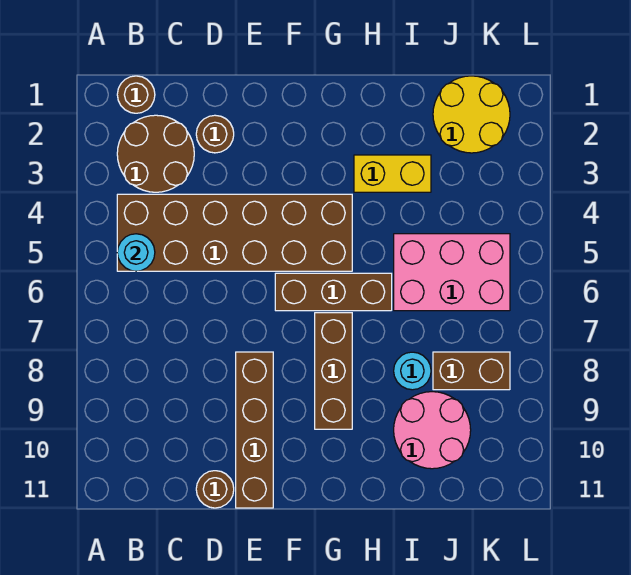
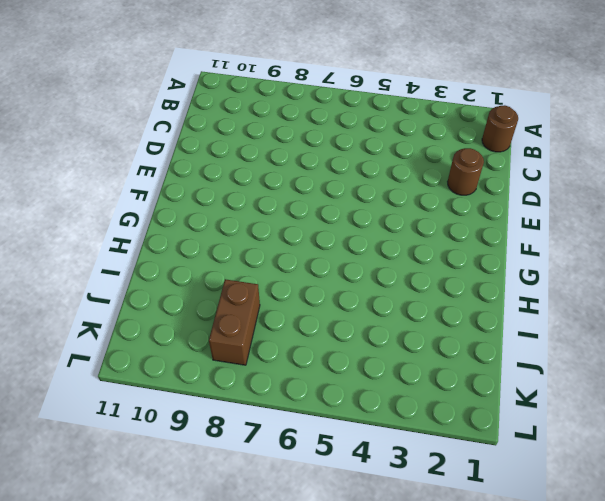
none -> brown round brick B2:C3 level 1
none -> brown brick B4:G5 level 1
none -> brown round brick D11 level 1

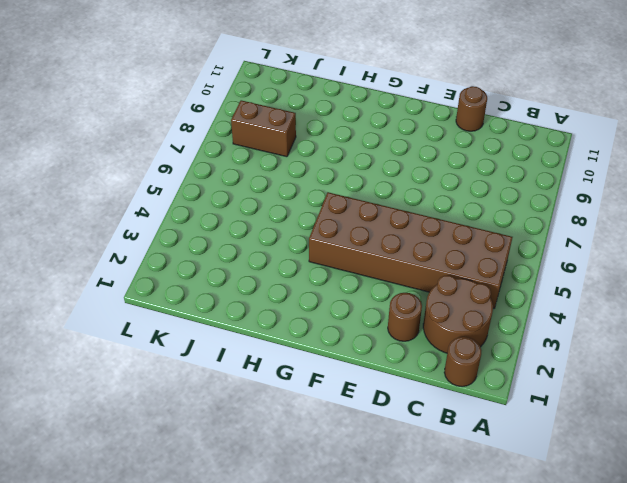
none -> brown brick E8:E11 level 1
none -> brown brick F6:H6 level 1
none -> brown brick G7:G9 level 1

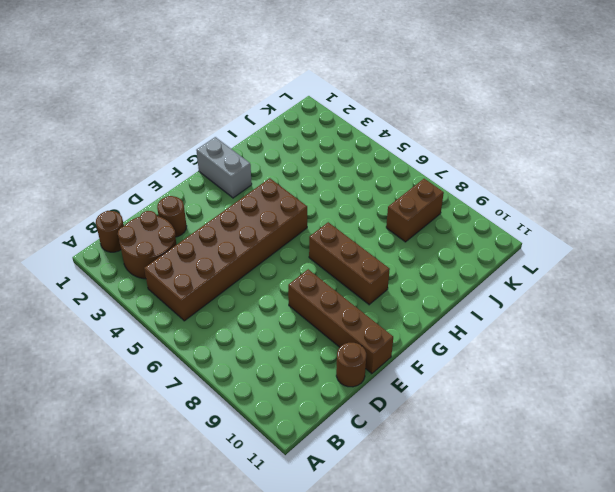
grey brick G1:G2 level 1 -> none
none -> brown brick F6:H6 level 1
none -> yellow brick H3:I3 level 1
none -> pink brick I5:K6 level 1

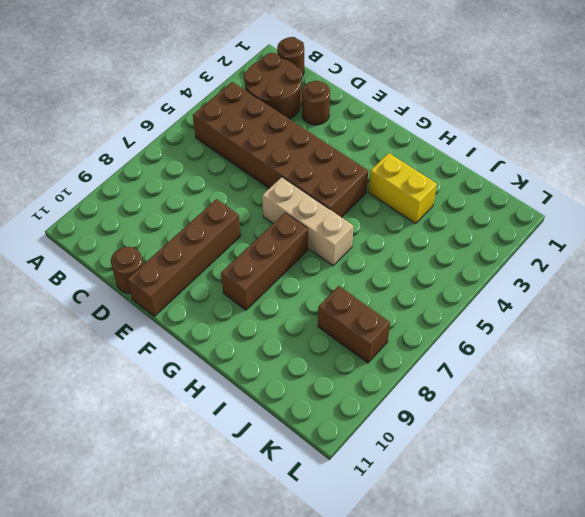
tan brick F6:H6 level 1 -> brown brick F6:H6 level 1
none -> pink brick I5:K6 level 1
none -> cyan round brick I8 level 1
none -> pink round brick I9:J10 level 1

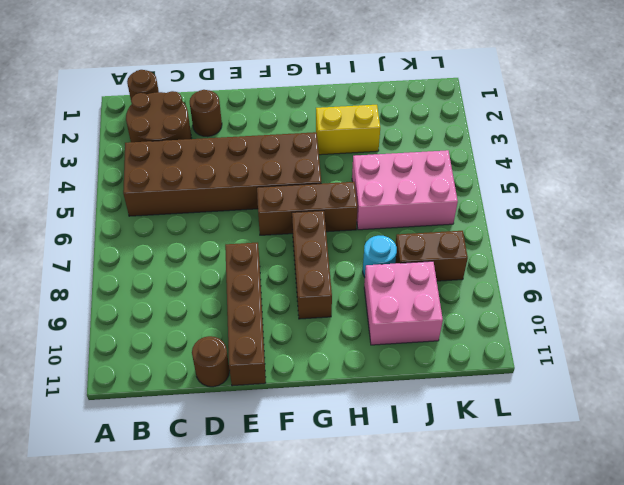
pink brick I9:J10 level 1 -> pink round brick I9:J10 level 1
none -> yellow round brick J1:K2 level 1
none -> cyan round brick B5 level 2

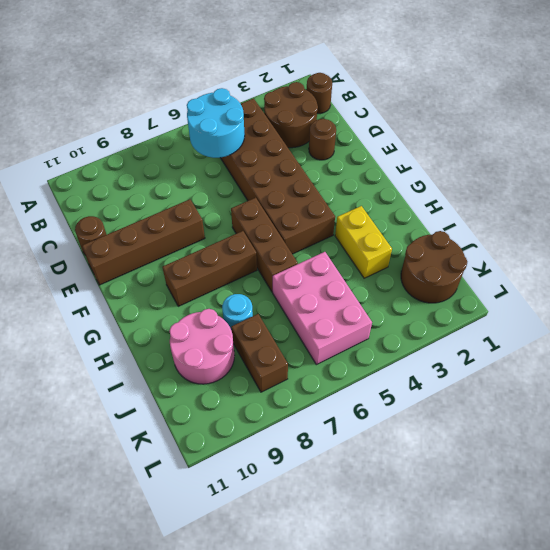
cyan round brick B5:C6 level 2 -> cyan round brick B5 level 2
brown round brick J1:K2 level 1 -> yellow round brick J1:K2 level 1

